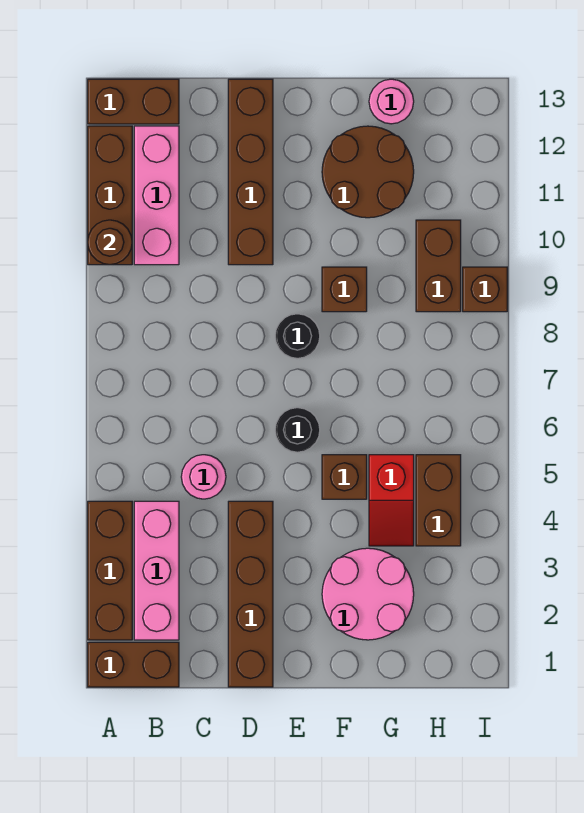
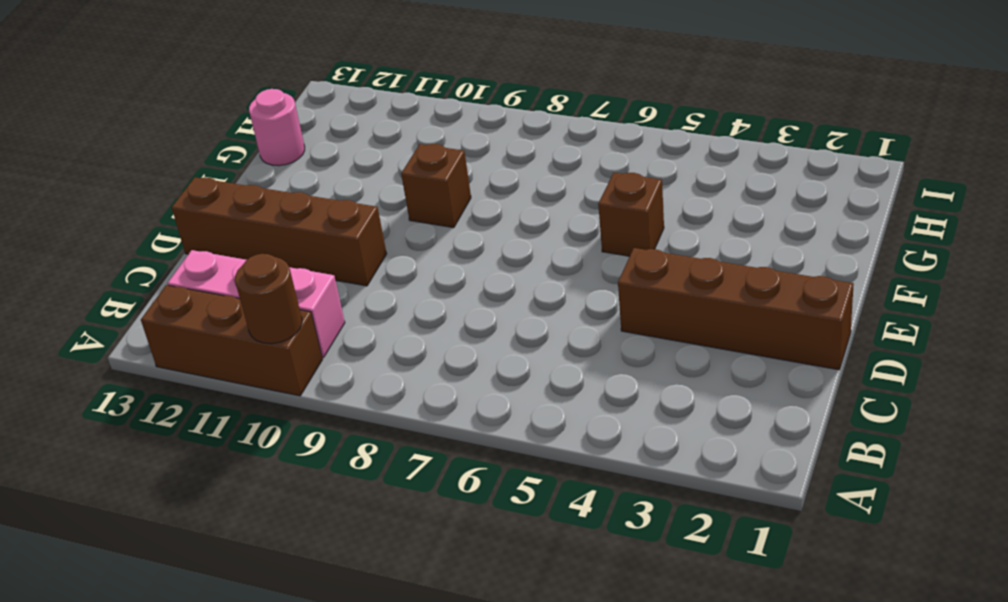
none -> brown brick A1:B1 level 1
none -> brown brick A2:A4 level 1
none -> brown brick A13:B13 level 1

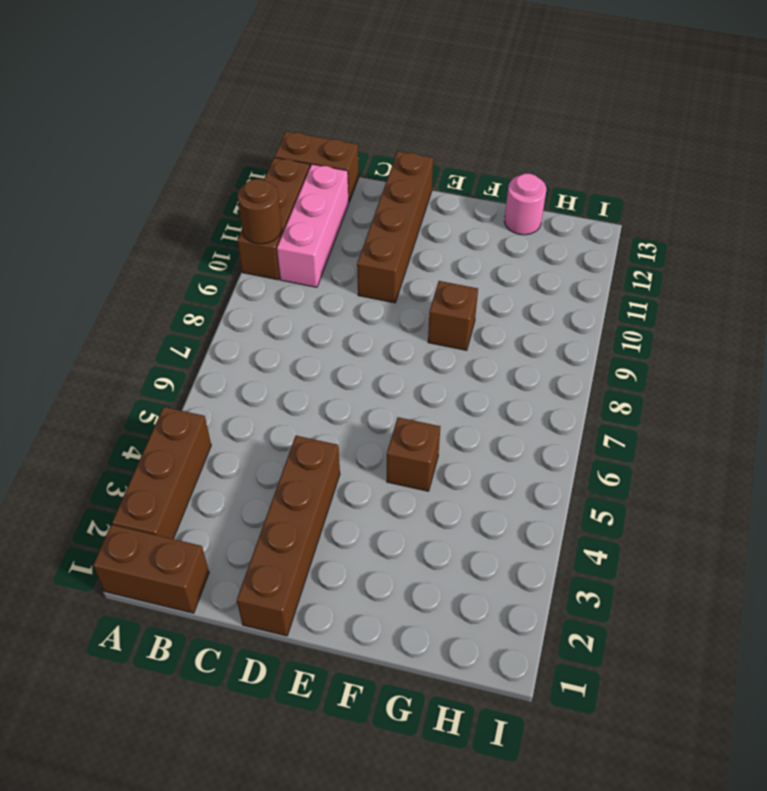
none -> pink brick B2:B4 level 1
none -> pink round brick C5 level 1
none -> black round brick E6 level 1

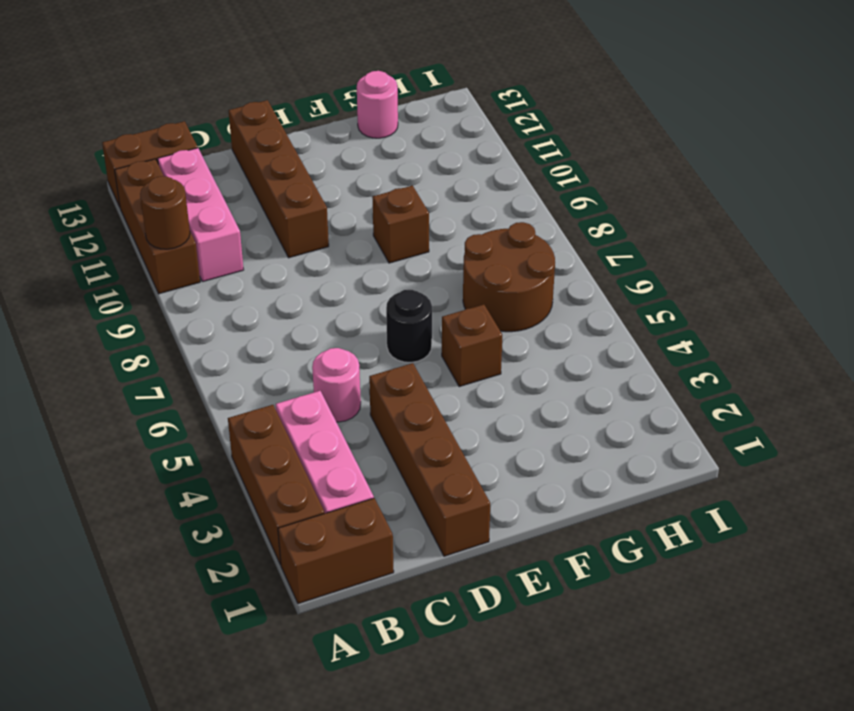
brown round brick G6:H7 level 1 -> brown round brick F11:G12 level 1
none -> black round brick E8 level 1
none -> pink round brick F2:G3 level 1
none -> red slope G4:G5 level 1 top 5

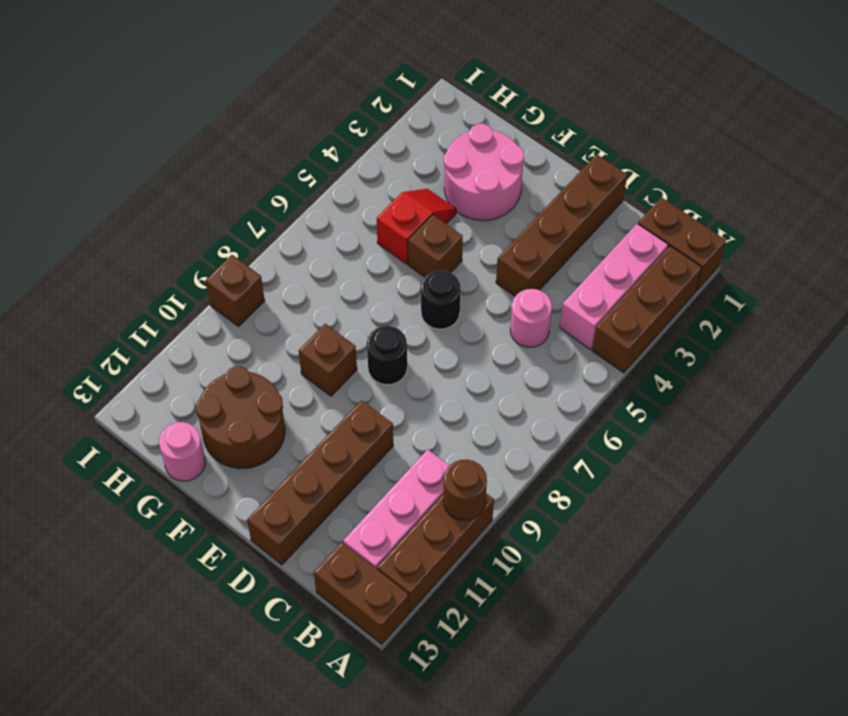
none -> brown brick H4:H5 level 1
none -> brown brick H9:H10 level 1

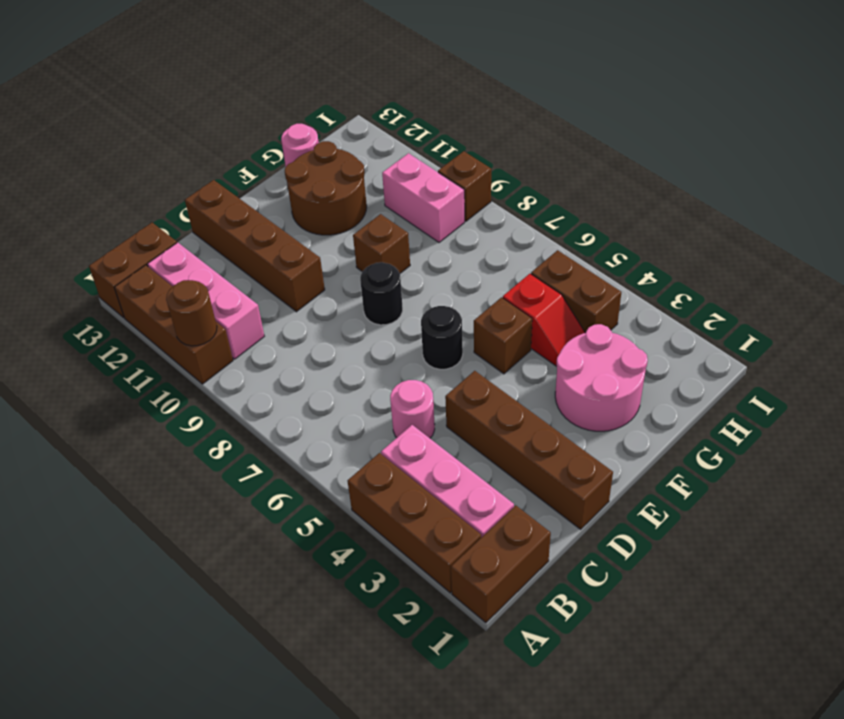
pink brick H9:H10 level 1 -> brown brick H9:H10 level 1

